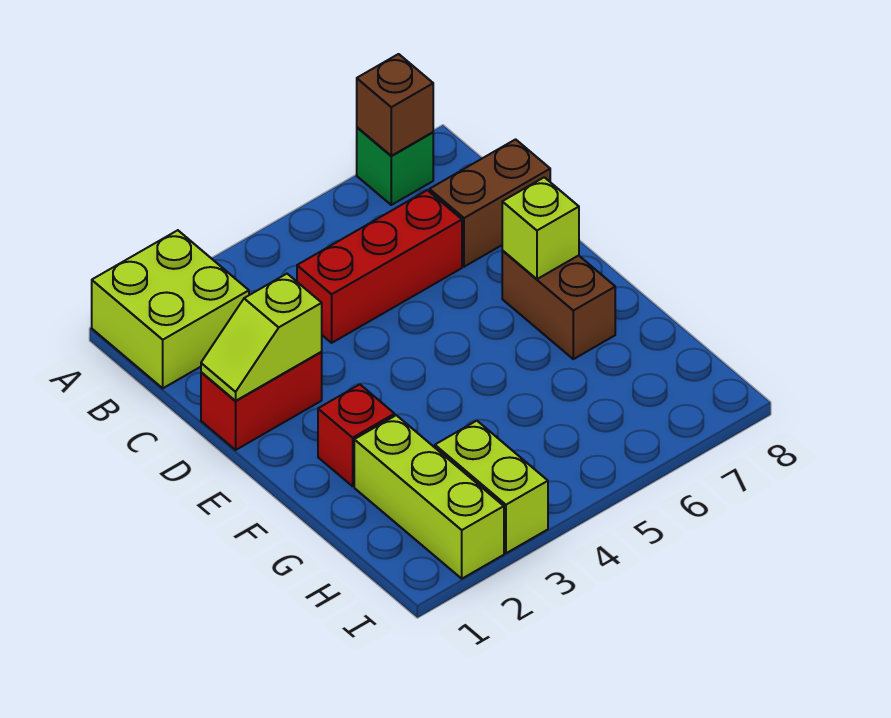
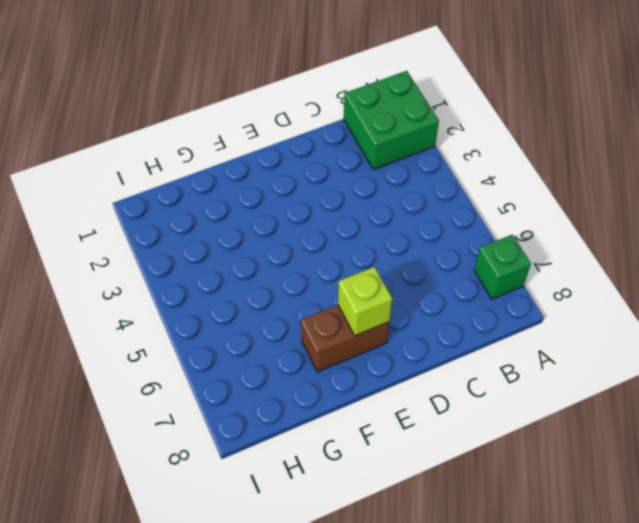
green brick A1:B2 level 1 -> lime brick A1:B2 level 1
none -> red brick C4:C6 level 1
none -> brown brick C7:C8 level 1
none -> red brick D1:D2 level 1

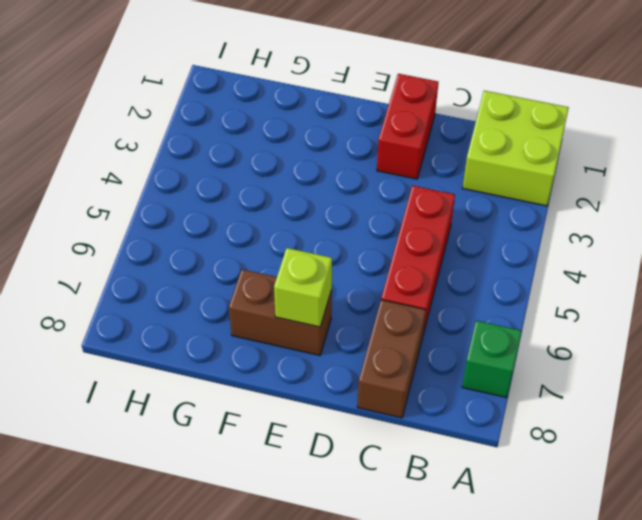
none -> red brick F2 level 1
none -> lime brick G2:I2 level 1
none -> lime brick H3:I3 level 1

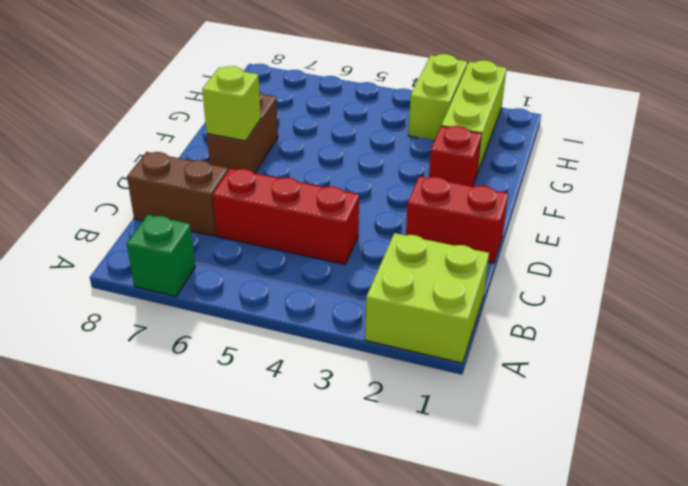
none -> brown brick A7 level 2
none -> lime slope D1:D2 level 2 top 2

